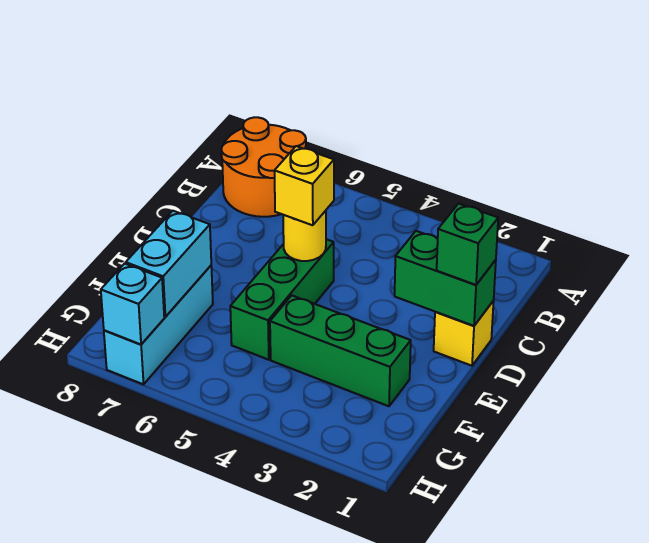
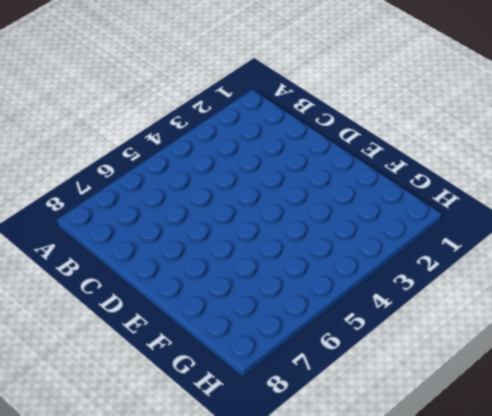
none -> orange round brick A7:B8 level 1
none -> yellow brick D1 level 1

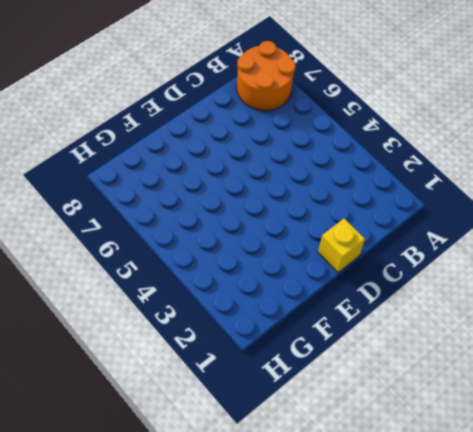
none -> green brick D5:F5 level 1
none -> green brick F2:F4 level 1

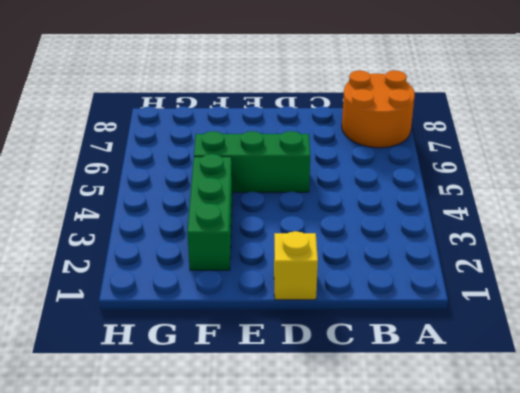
none -> cyan brick F7:H7 level 1
none -> green brick D1:D2 level 2

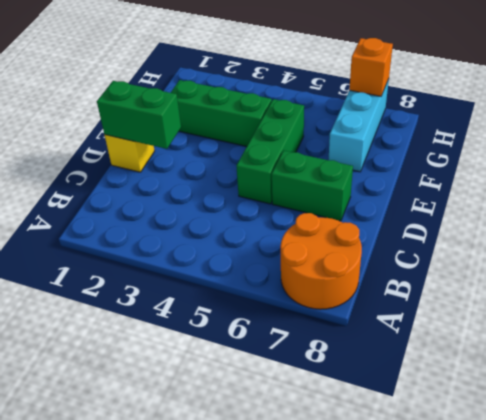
green brick D6:D7 level 1 -> none
orange brick H7 level 2 -> cyan brick H7 level 2
none -> yellow round brick D5 level 2
none -> cyan brick F7:G7 level 2

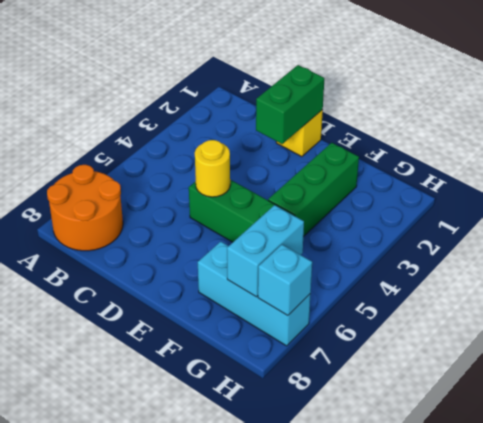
cyan brick G6:G7 level 2 -> cyan brick F7:G7 level 2
none -> green brick D1 level 3
none -> yellow brick D5 level 3

